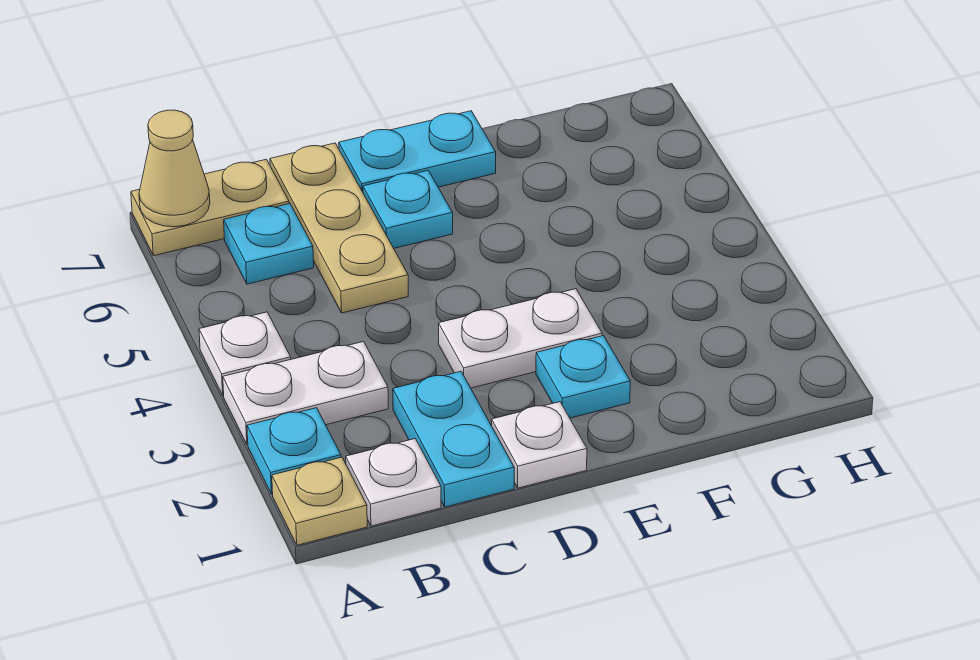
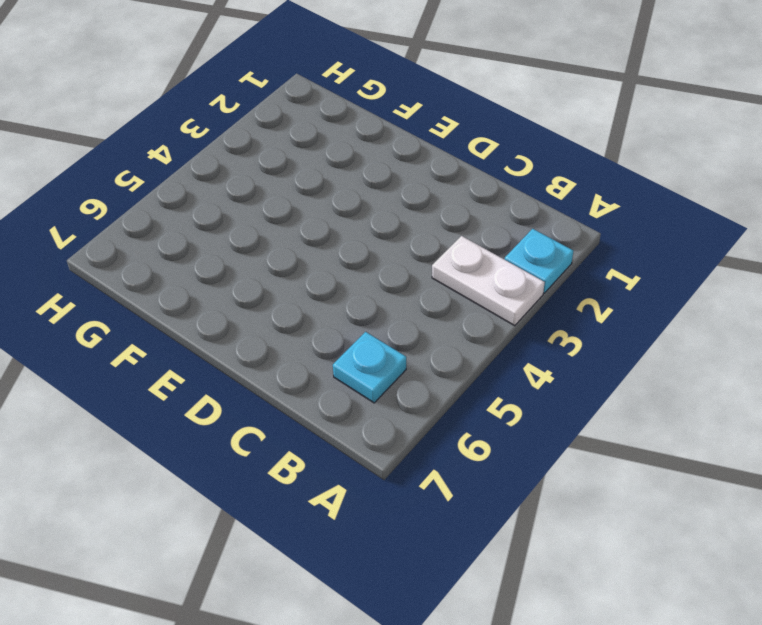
none -> tan plate A1 level 1
none -> white plate A4 level 1
none -> tan plate A7:B7 level 1

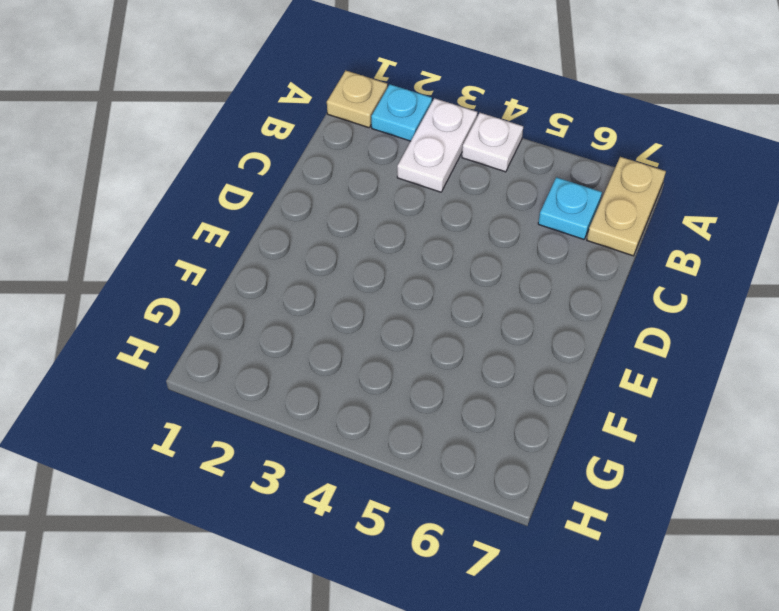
none -> white plate B1 level 1
none -> cyan plate C1:C2 level 1
none -> tan plate C5:C7 level 1

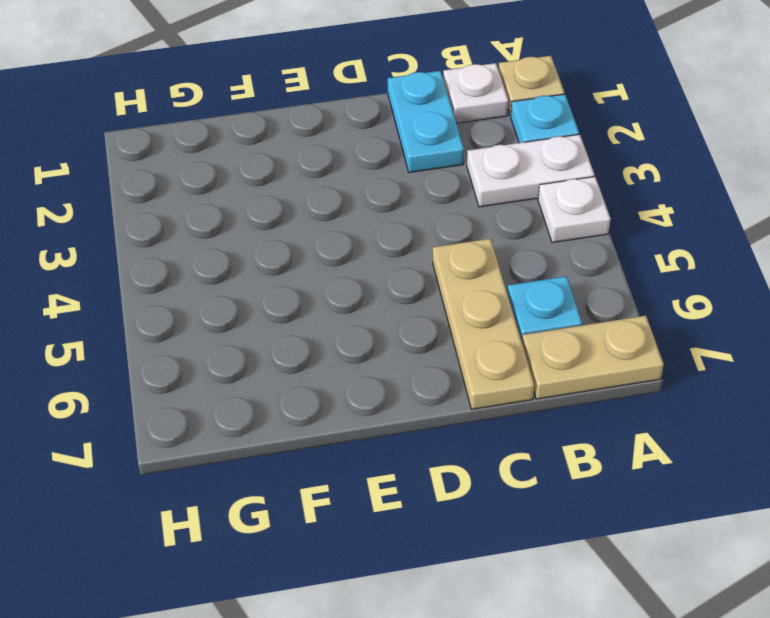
none -> white plate D1 level 1
none -> white plate D3:E3 level 1
none -> cyan plate D6 level 1

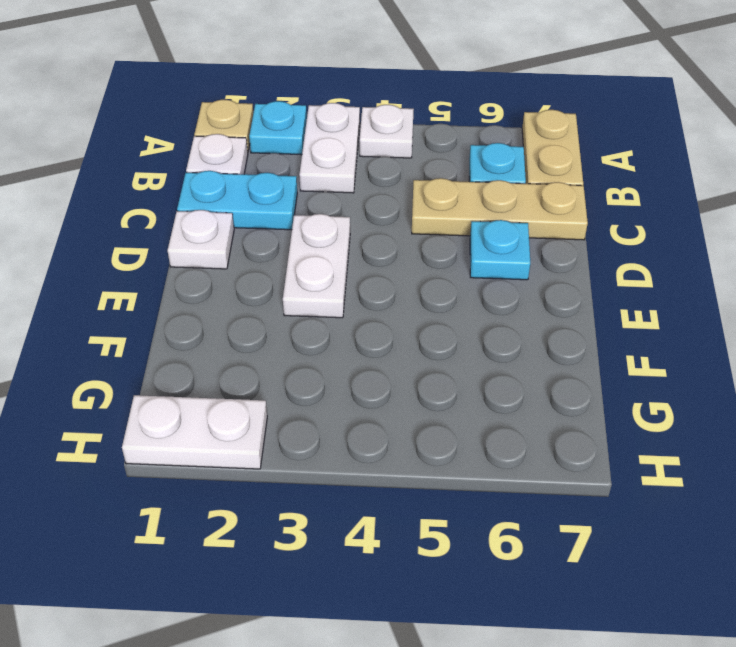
white plate H1:H2 level 1 -> none
none -> cyan plate D7:E7 level 1
none -> cyan plate E2 level 1
none -> tan cone A7 level 2

